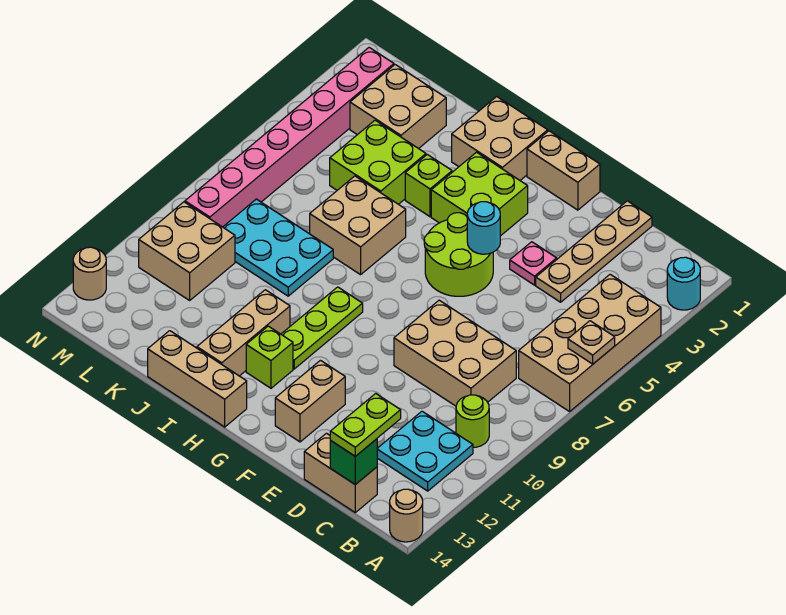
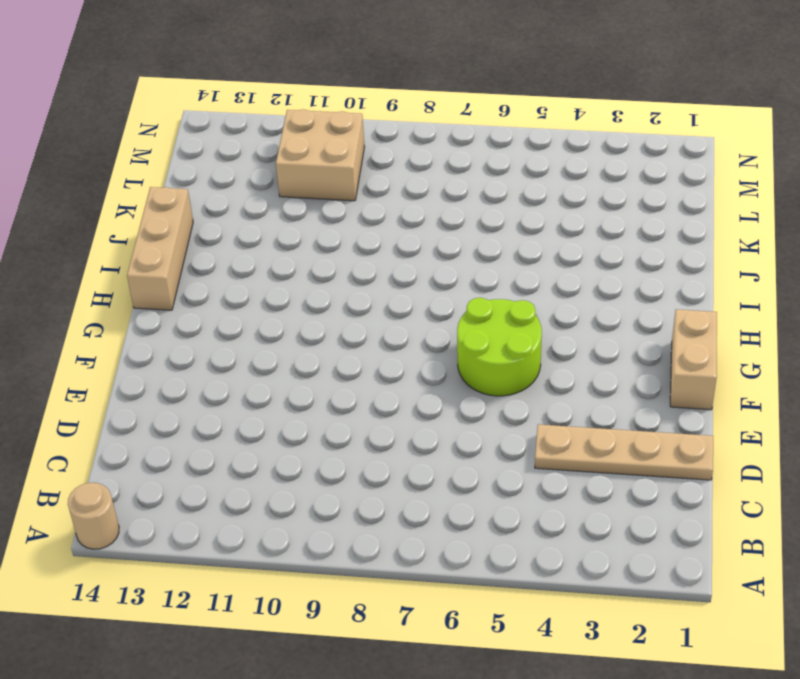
none -> cyan round brick A2 level 1
none -> tan brick A4:B7 level 1
none -> lime round brick B10 level 1
none -> cyan plate B11:C12 level 1

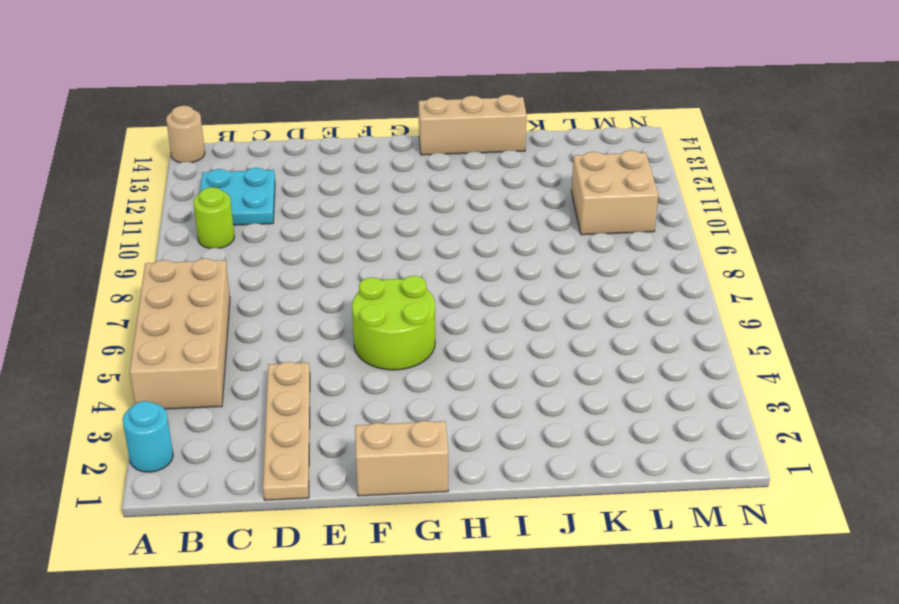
none -> tan brick C8:E9 level 1
none -> tan brick C14:D14 level 1
none -> pink plate E4 level 1
none -> tan brick F12:F13 level 1

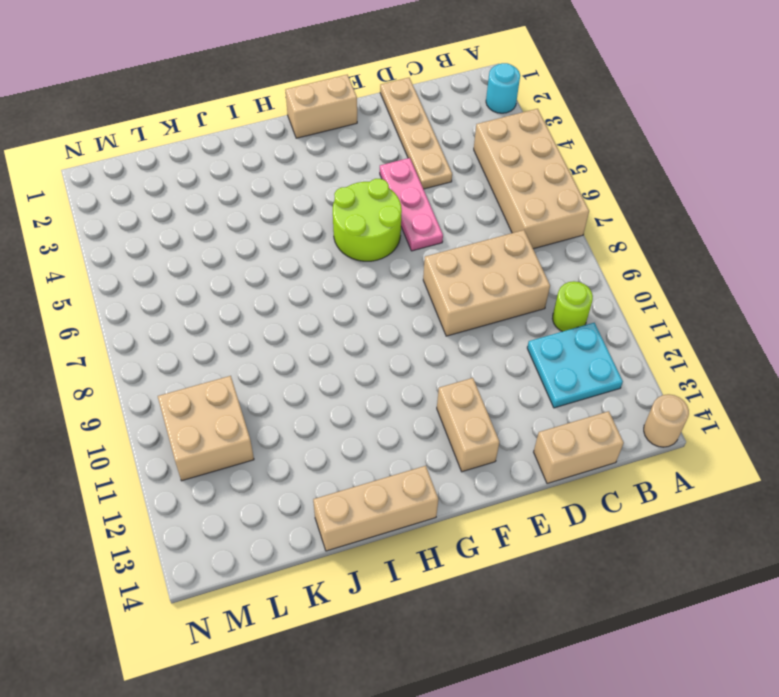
pink plate E4:E6 level 1 -> pink plate E4 level 1
none -> lime brick G3:H4 level 1
none -> tan brick H1:I2 level 1
none -> lime plate H9:H11 level 1
none -> lime brick H12 level 1

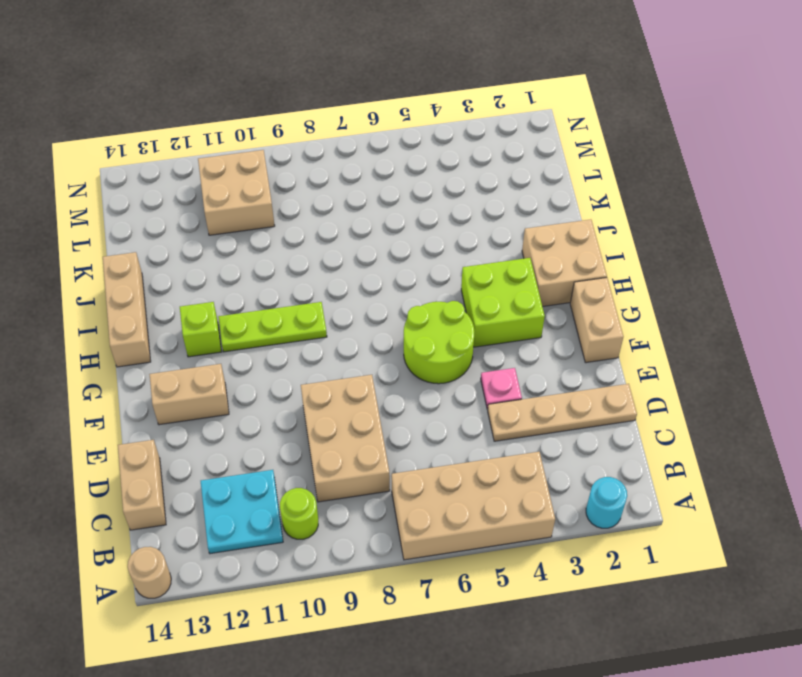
none -> lime brick I4 level 1
none -> tan brick I6:J7 level 1
none -> tan brick I11:I13 level 1
none -> lime brick J4:K5 level 1

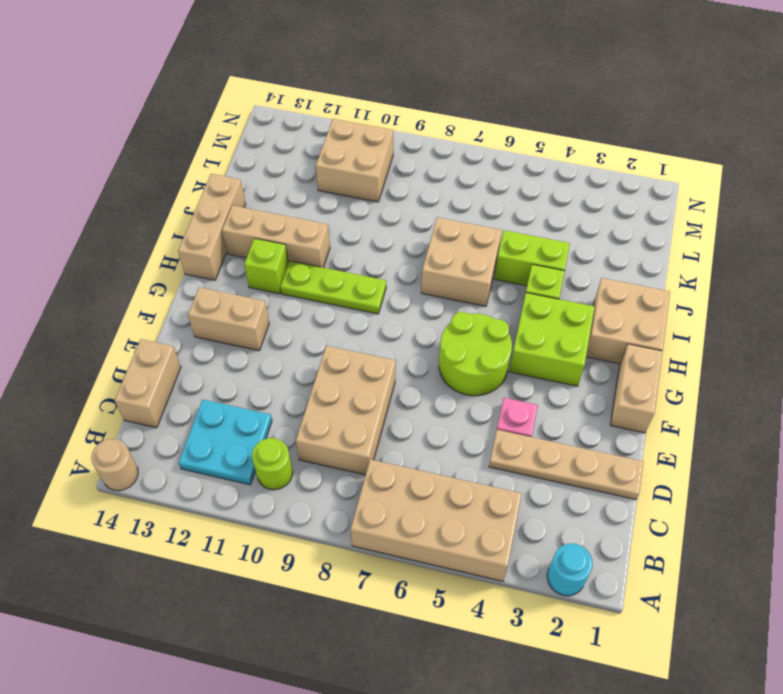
lime brick J4:J5 level 1 -> lime brick J4:K5 level 1
none -> cyan plate J8:L9 level 1
none -> tan brick K2:L3 level 1
none -> pink brick M2:M9 level 1
none -> tan round brick N13 level 1

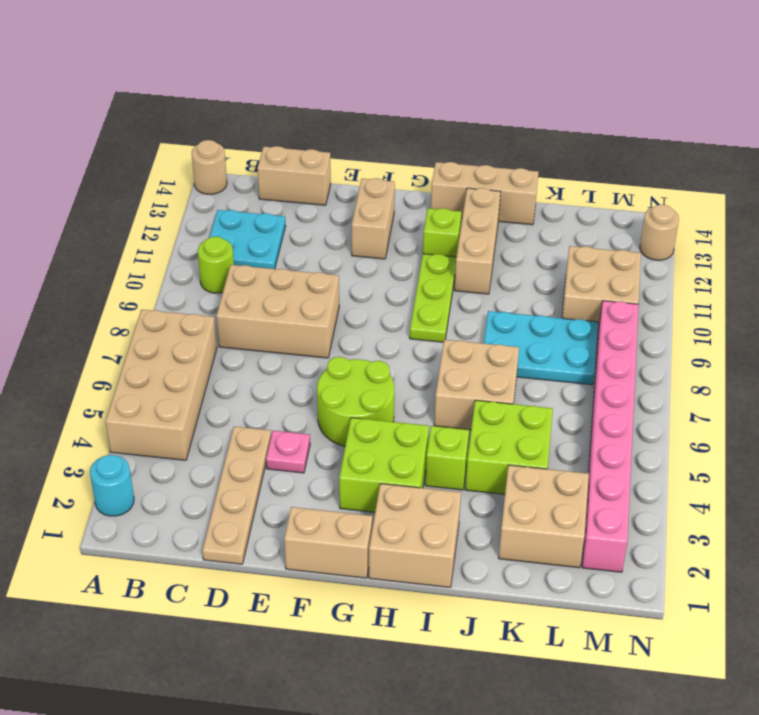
none -> tan plate A6 level 2
none -> green brick C14 level 2
none -> cyan round brick F5 level 2
none -> lime plate C13:C14 level 3

